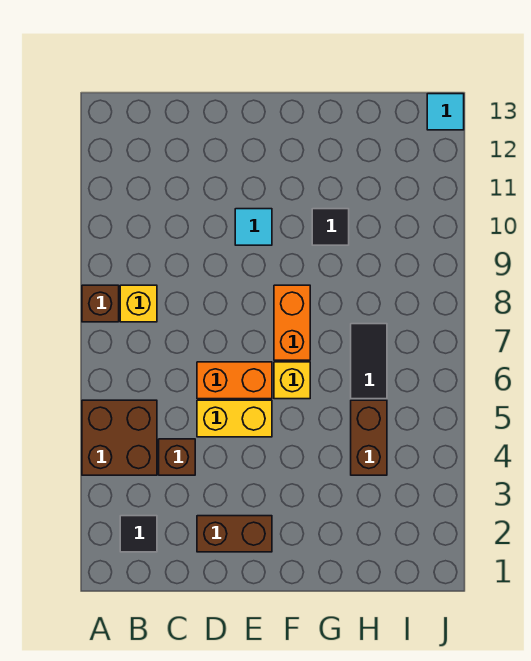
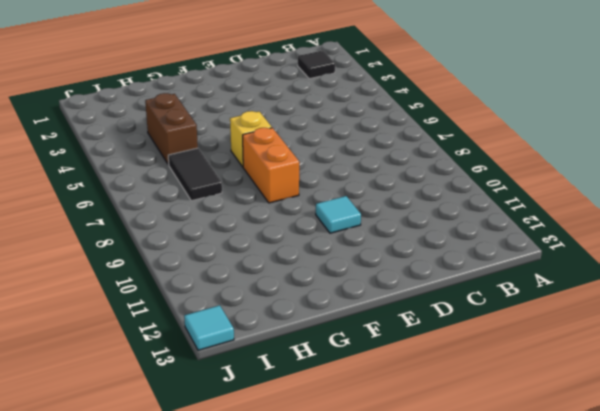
none -> brown brick A4:B5 level 1
none -> brown brick A8 level 1
none -> yellow brick B8 level 1

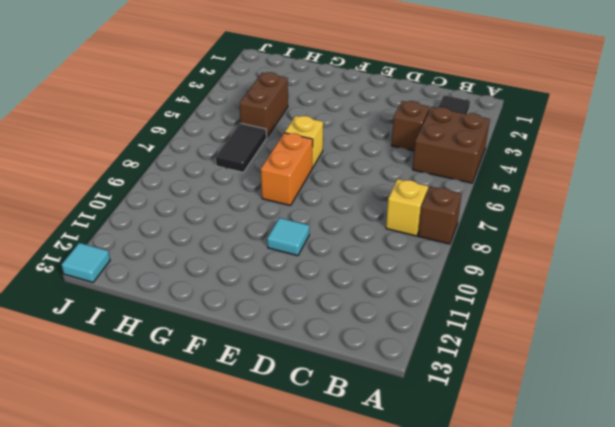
none -> brown brick D2:E2 level 1
none -> yellow brick D5:E5 level 1
none -> orange brick D6:E6 level 1

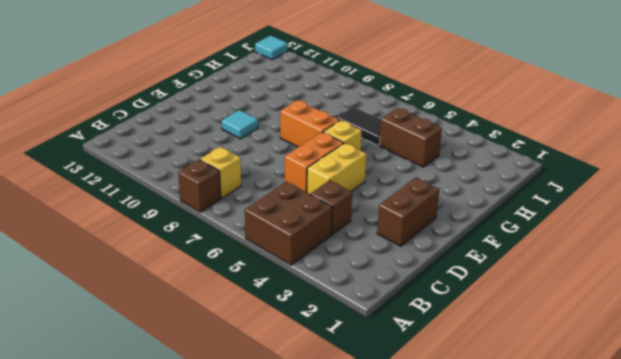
none -> black tile B2 level 1
none -> black tile G10 level 1

